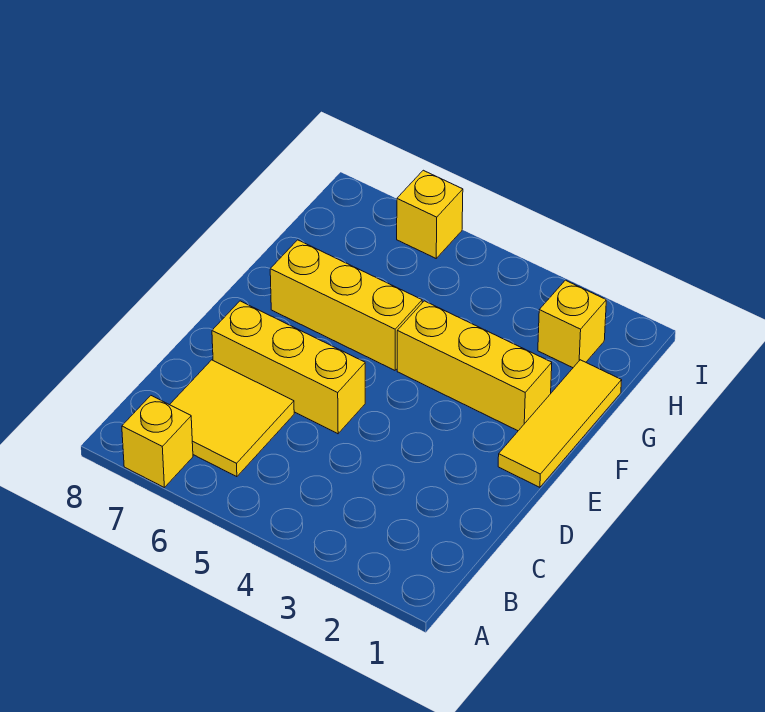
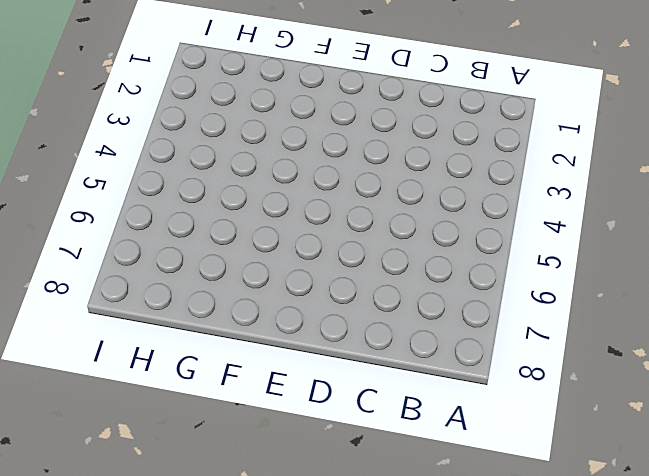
none -> yellow brick A7 level 1
none -> yellow tile B6:C7 level 1

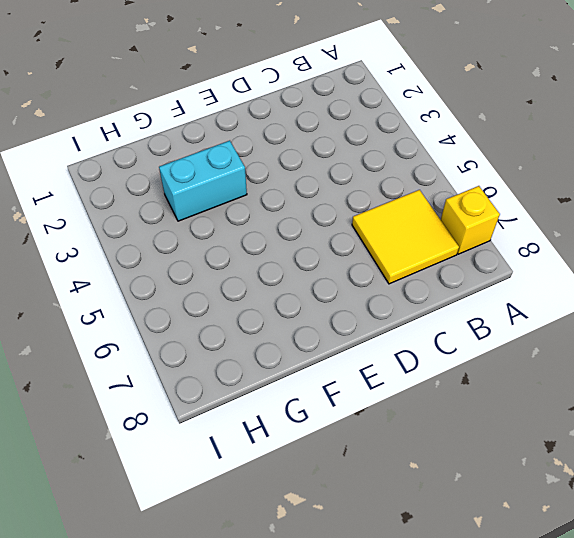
cyan brick F3:G3 level 1 -> yellow brick F2:F4 level 1
none -> yellow brick D5:D7 level 1
none -> yellow tile E1:G1 level 1

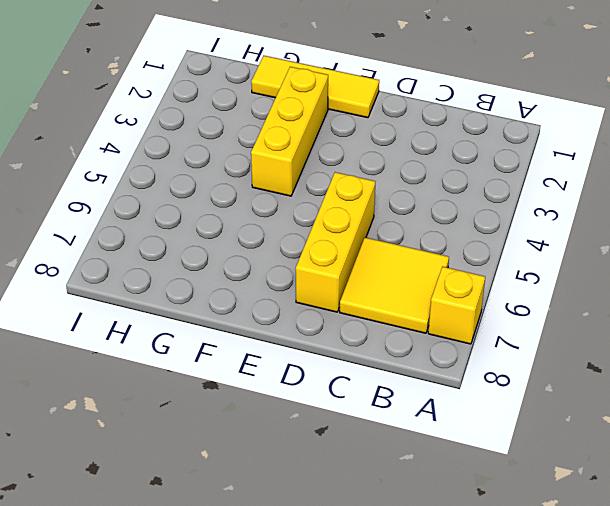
none -> yellow brick F5:F7 level 1
none -> yellow brick H2 level 1

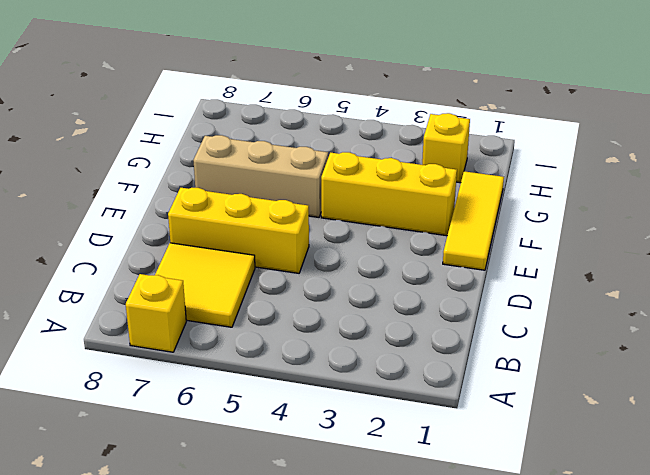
tan brick F5:F7 level 1 -> yellow brick F5:F7 level 1
none -> yellow brick I6 level 1

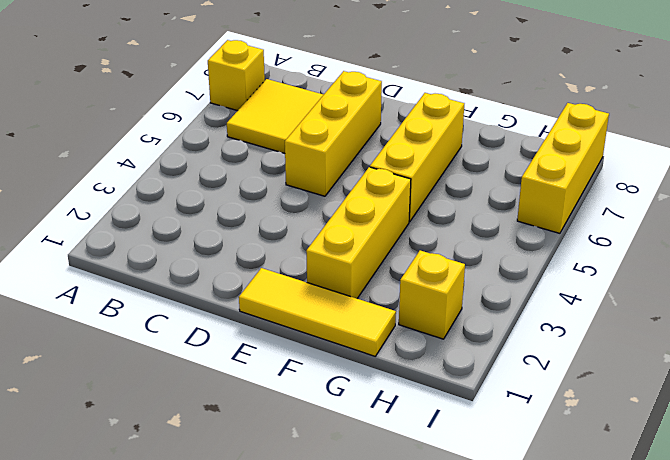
yellow brick I6:I8 level 1 -> yellow brick I6 level 1

